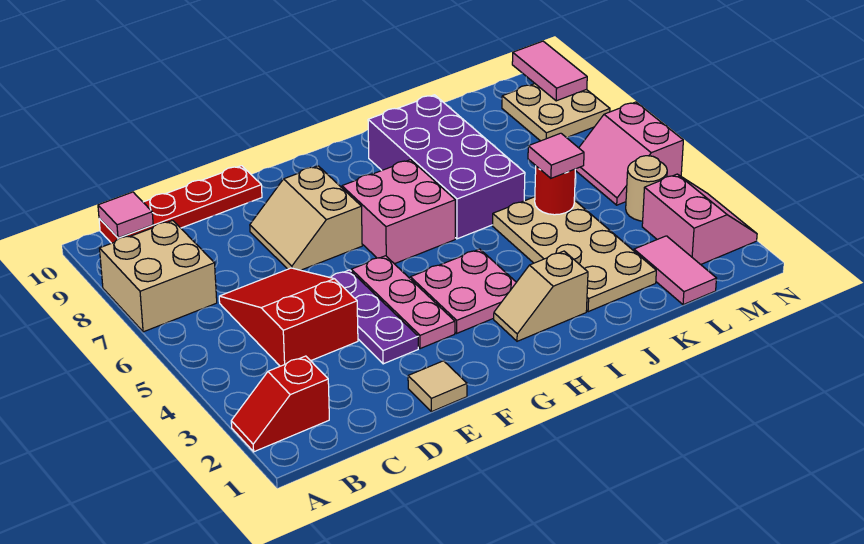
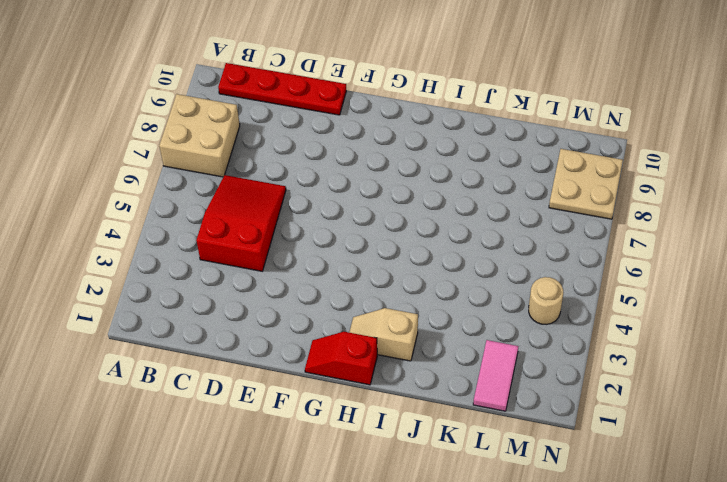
red slope G1:H1 level 1 top H -> red slope A2:B2 level 1 top B
none -> tan tile E1 level 1
none -> purple plate E3:E5 level 1
none -> tan slope E7:F8 level 1 top F

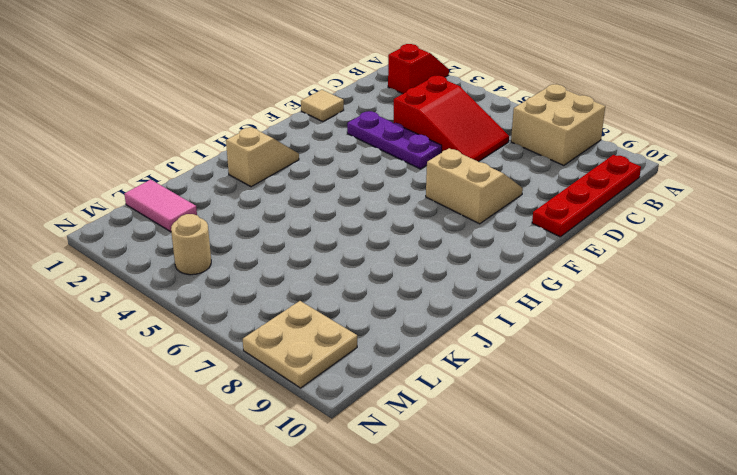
none -> pink plate F3:F5 level 1
none -> pink plate G3:H4 level 1
none -> pink brick G6:H7 level 1

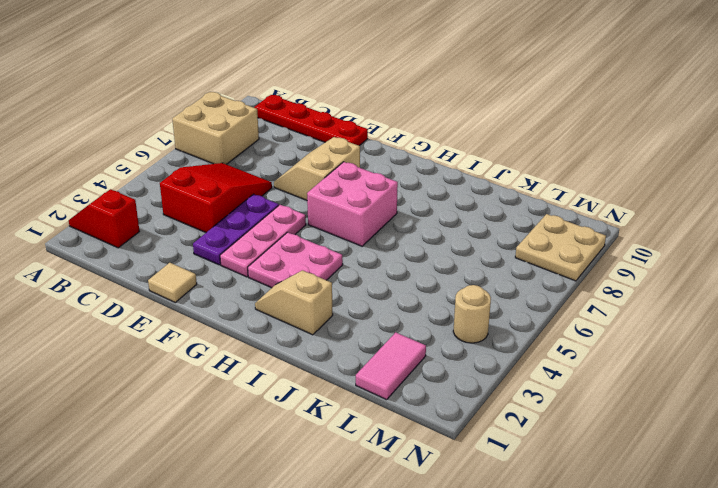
none -> purple brick I6:J9 level 1
none -> tan plate J2:K5 level 1
none -> pink slope M2:N3 level 1 top M

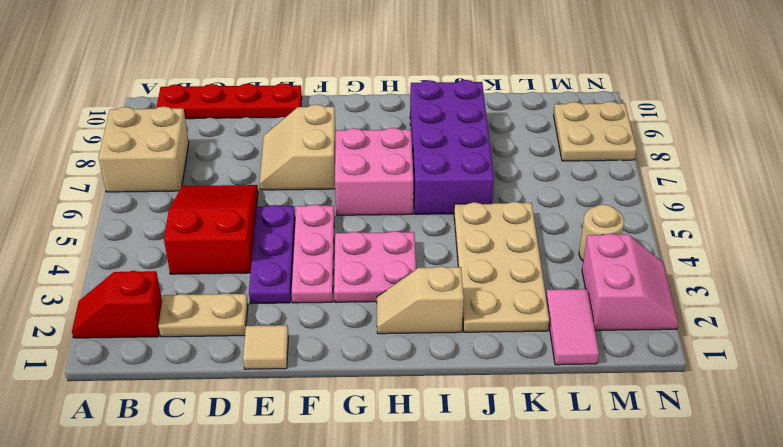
tan plate C2:D2 level 1 -> none
none -> pink slope M5:N6 level 1 top N
none -> pink tile B10 level 2
none -> red round brick K5 level 2

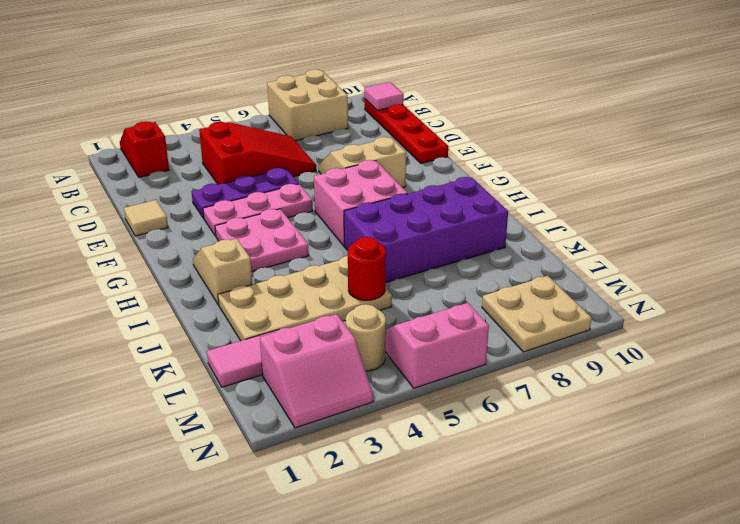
none -> pink tile N9:N10 level 2
none -> pink tile K5 level 3

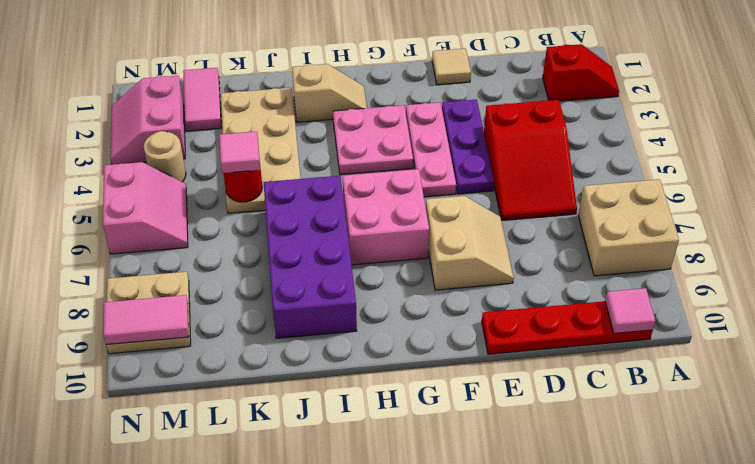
pink tile M9:N9 level 2 -> pink tile N9:N10 level 2

